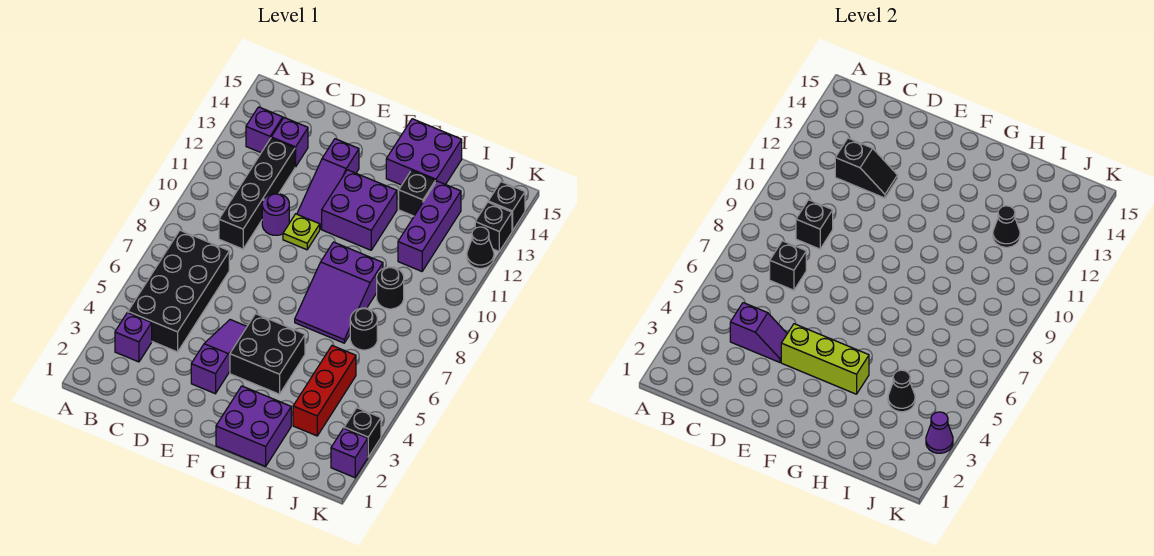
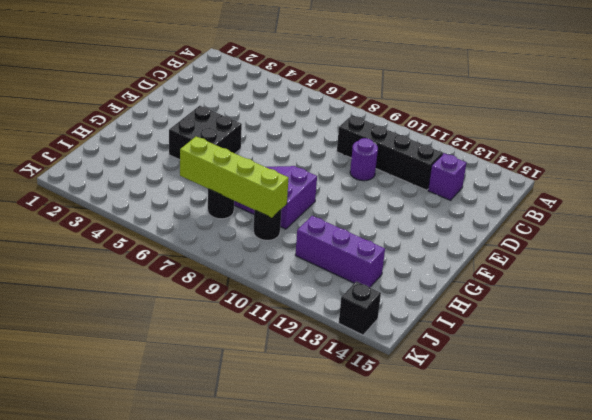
lime brick I6:I9 level 2 -> none
none -> purple brick B3 level 1
none -> black brick B4:C7 level 1
none -> purple brick B13 level 1
none -> purple slope E3:E5 level 1 top 3

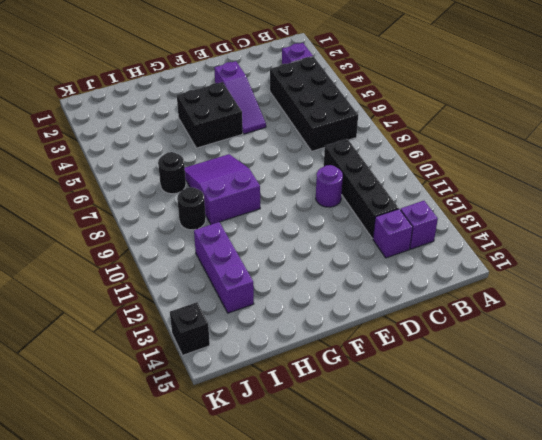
none -> lime plate E10 level 1
none -> purple slope E11:E13 level 1 top 13
none -> purple brick F11:G12 level 1
none -> purple brick G1:H2 level 1

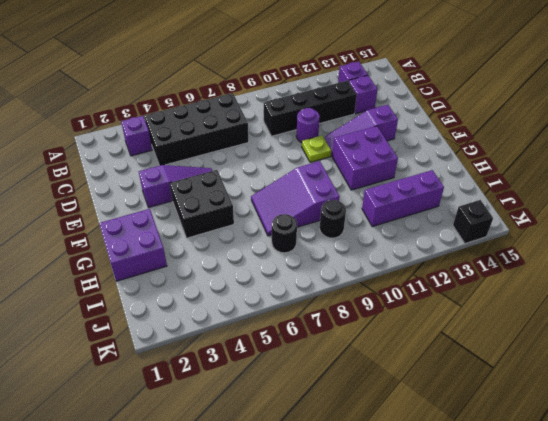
none -> purple brick G14:H15 level 1
none -> black brick H13 level 1
none -> red brick I3:I5 level 1
none -> purple brick K2 level 1

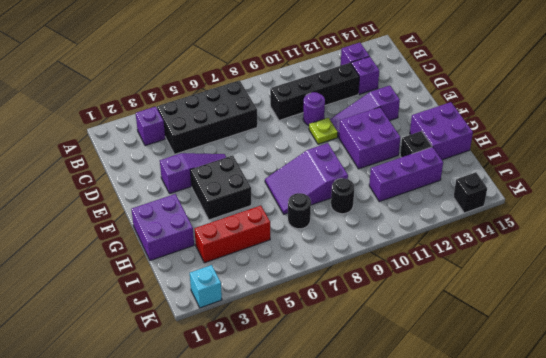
cyan brick K2 level 1 -> purple brick K2 level 1
none -> black brick K3 level 1
none -> black cone K12 level 1
none -> black brick K13 level 1
none -> purple slope C4:D4 level 2 top C

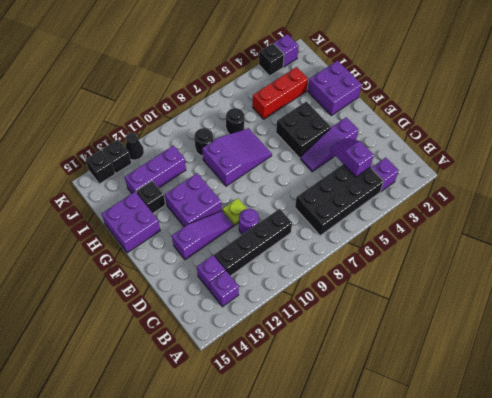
none -> black brick C7 level 2
none -> black brick C9 level 2
none -> black slope C12:D12 level 2 top C
none -> lime brick E4:G4 level 2

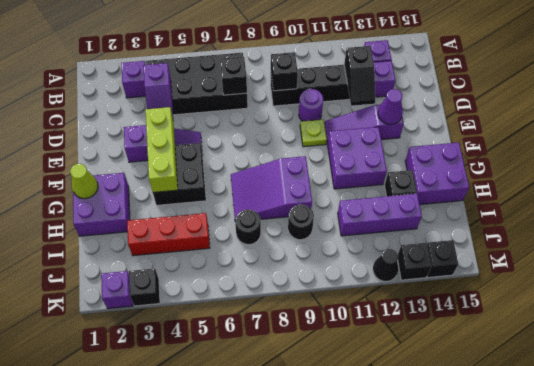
purple cone E13 level 2 -> purple cone K3 level 2
lime cone G1 level 2 -> none
none -> black cone I4 level 2
none -> black cone I12 level 2

